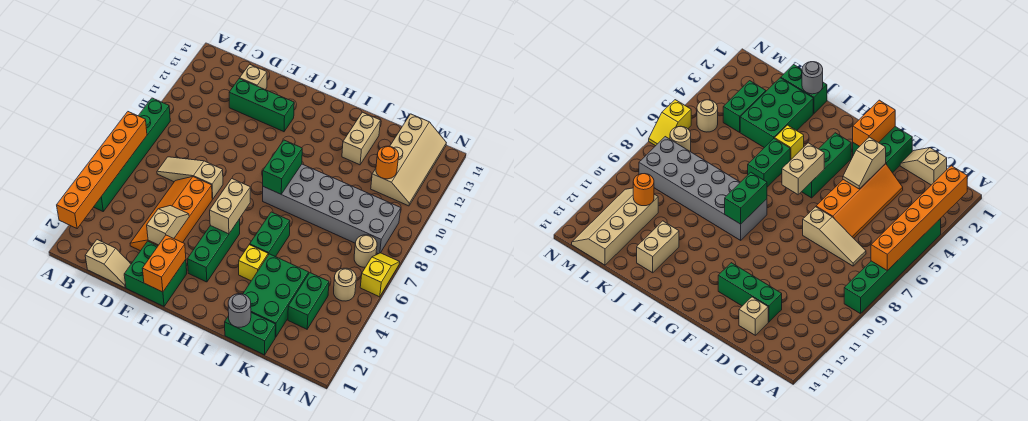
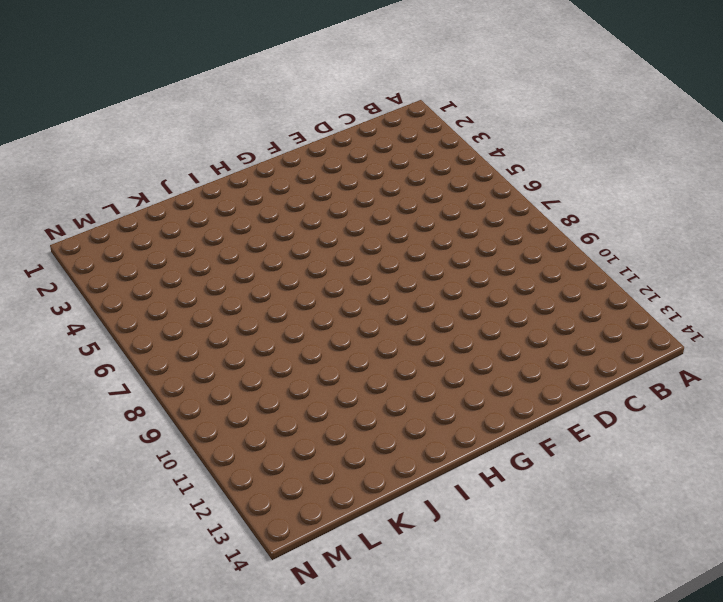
none -> green brick A4:A9 level 1
none -> tan slope C1:D1 level 1 top C
none -> tan slope C7:E7 level 1 top E

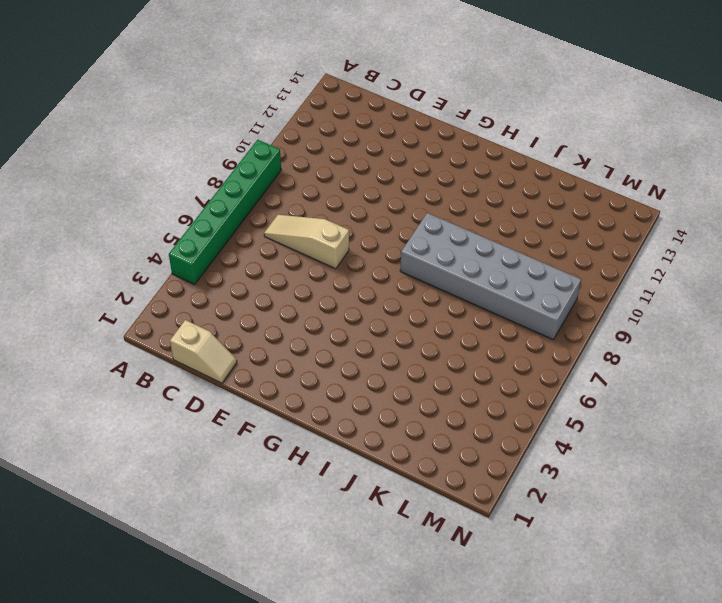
none -> orange slope D3:E6 level 1 top E
none -> green brick D12:F12 level 1
none -> tan brick D13 level 1

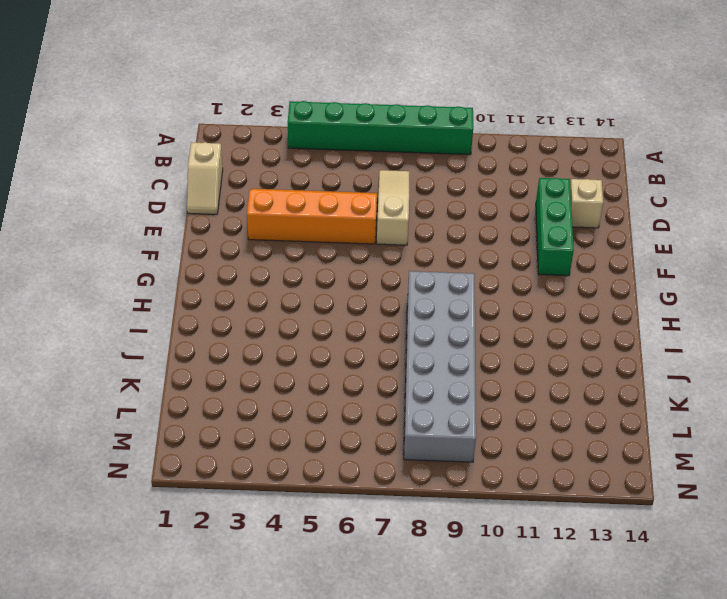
none -> green brick E1:F2 level 1
none -> green brick G3:G5 level 1
none -> yellow brick I4 level 1

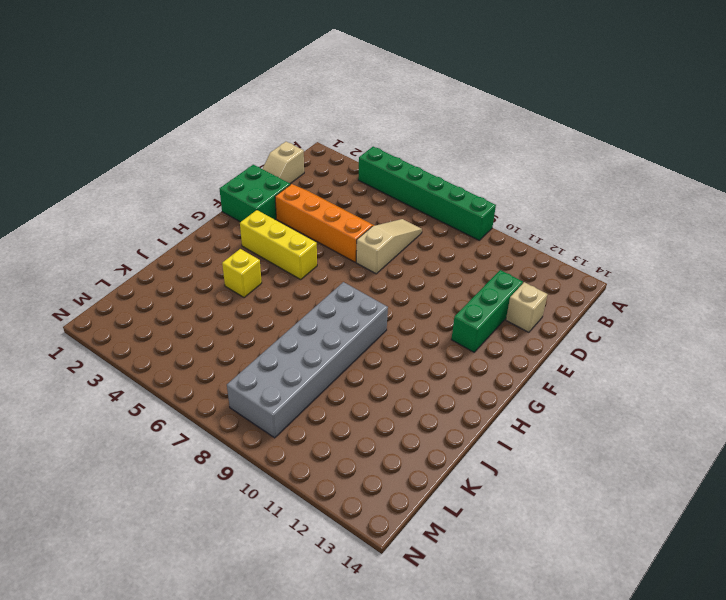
yellow brick G3:G5 level 1 -> green brick G3:G5 level 1
none -> green brick I5:I6 level 1
none -> green brick J1:K1 level 1
none -> green brick J2:K4 level 1

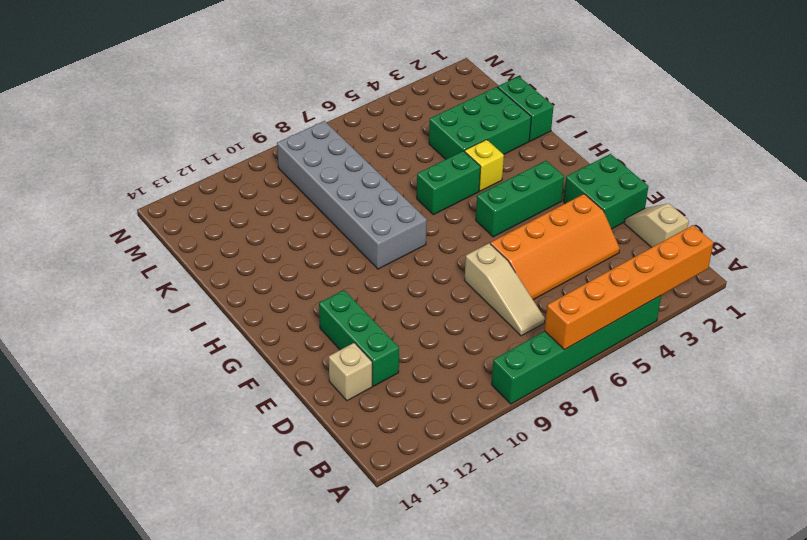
none -> tan brick J12:J13 level 1
none -> green brick L3:L4 level 1
none -> tan slope L11:M14 level 1 top L

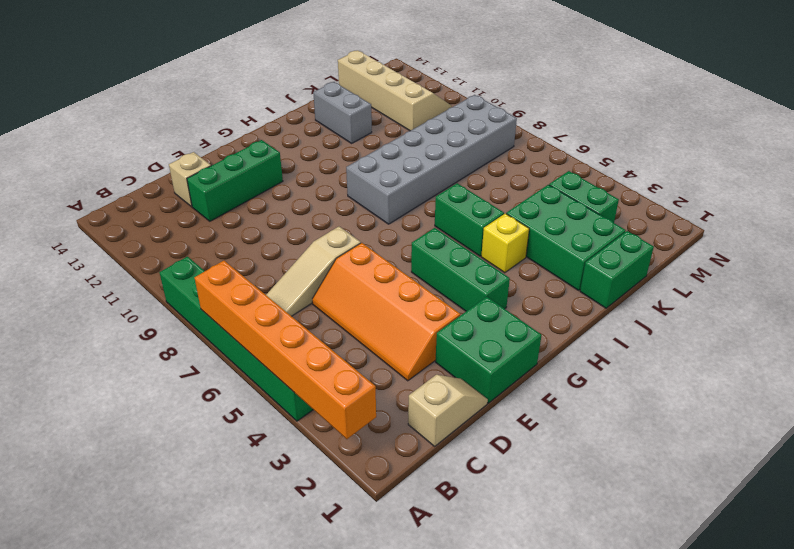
grey brick J12:J13 level 1 -> tan brick J12:J13 level 1
none -> tan round brick M5 level 1
none -> tan round brick M7 level 1
none -> yellow slope N6:N7 level 1 top 6

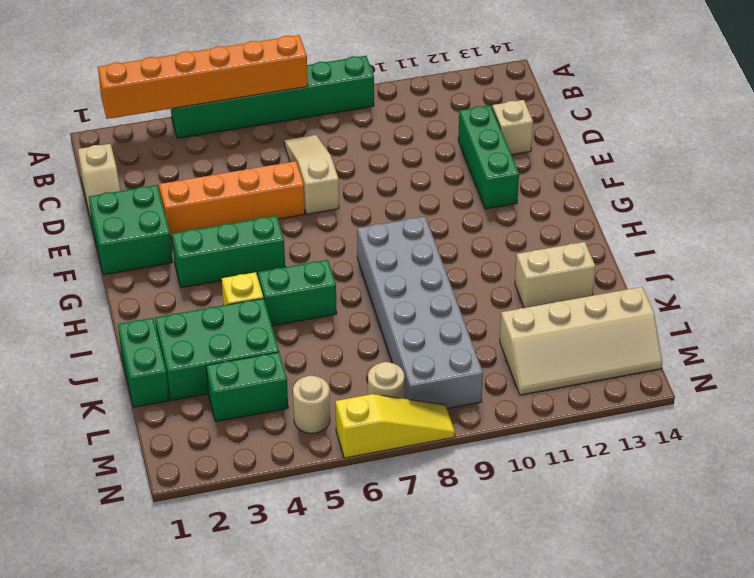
yellow slope N6:N8 level 1 top 6 -> yellow slope N6:N7 level 1 top 6
none -> tan slope E3:E4 level 2 top 3
none -> orange brick F1:F2 level 2
none -> tan brick G5:G6 level 2

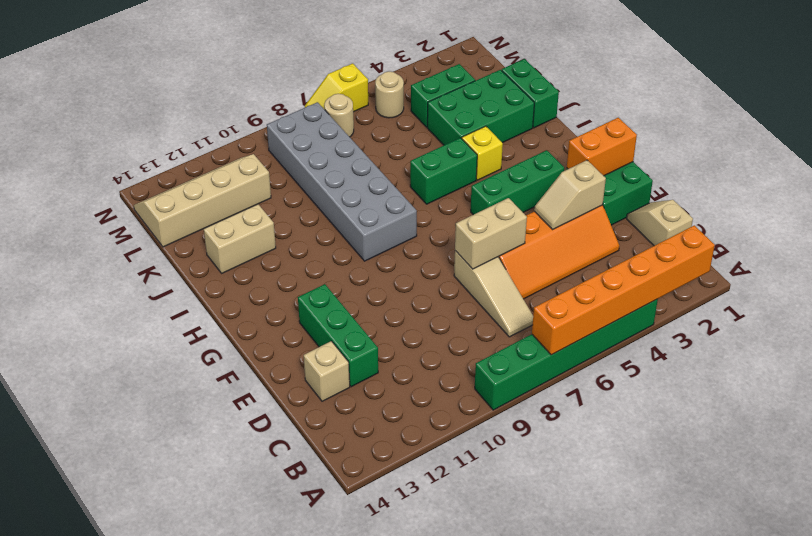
tan brick E6:E7 level 2 -> tan brick G5:G6 level 2
none -> green brick H8:H9 level 2
none -> grey round brick J1 level 2
none -> orange round brick L11 level 2

